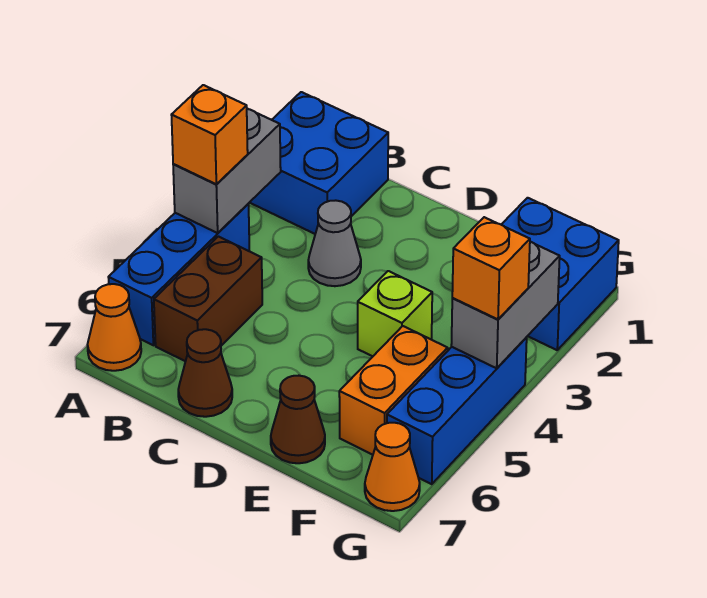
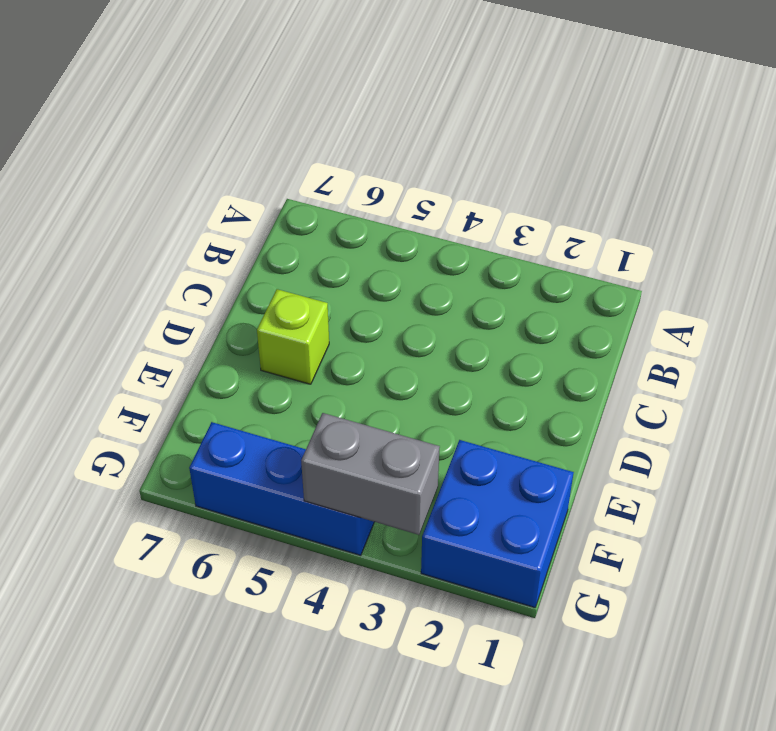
lime brick D6 level 1 -> lime brick E4 level 1
none -> blue brick A1:B2 level 1
none -> blue brick A4:A6 level 1
none -> orange cone A7 level 1

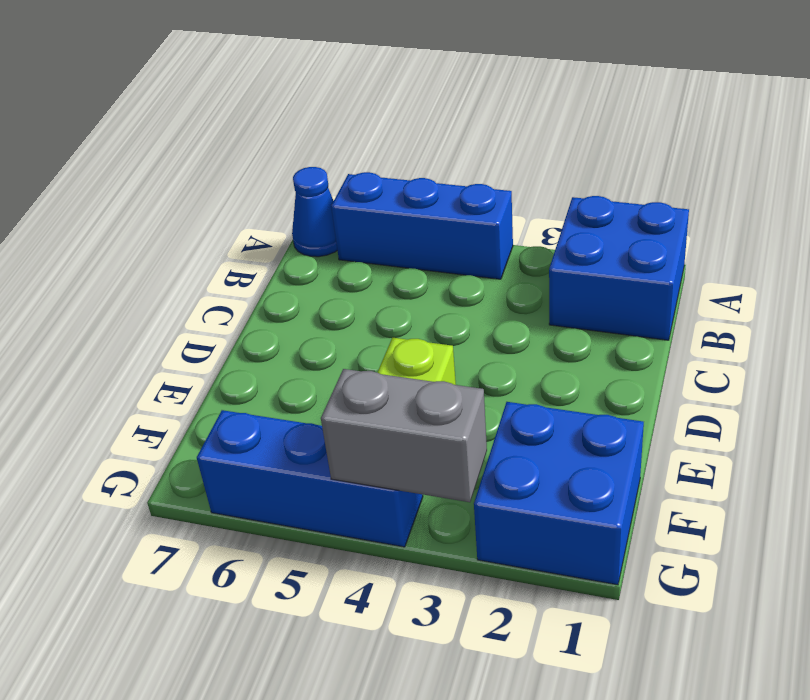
blue cone A7 level 1 -> orange cone A7 level 1
none -> brown brick B5:B6 level 1
none -> grey cone C3 level 1
none -> brown cone C7 level 1

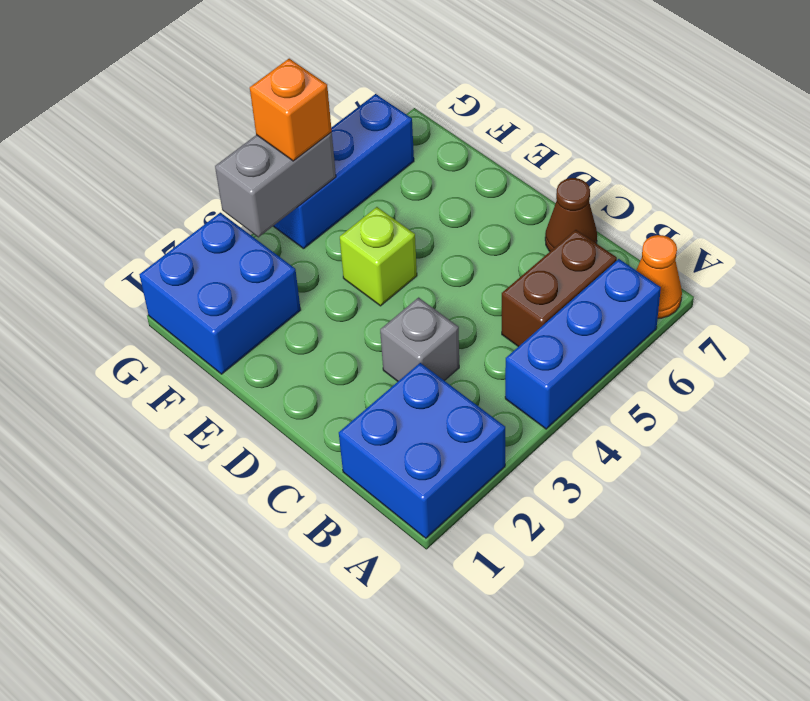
grey brick C3 level 1 -> grey cone C3 level 1
none -> brown cone E7 level 1
none -> orange brick F5:F6 level 1
none -> orange cone G7 level 1

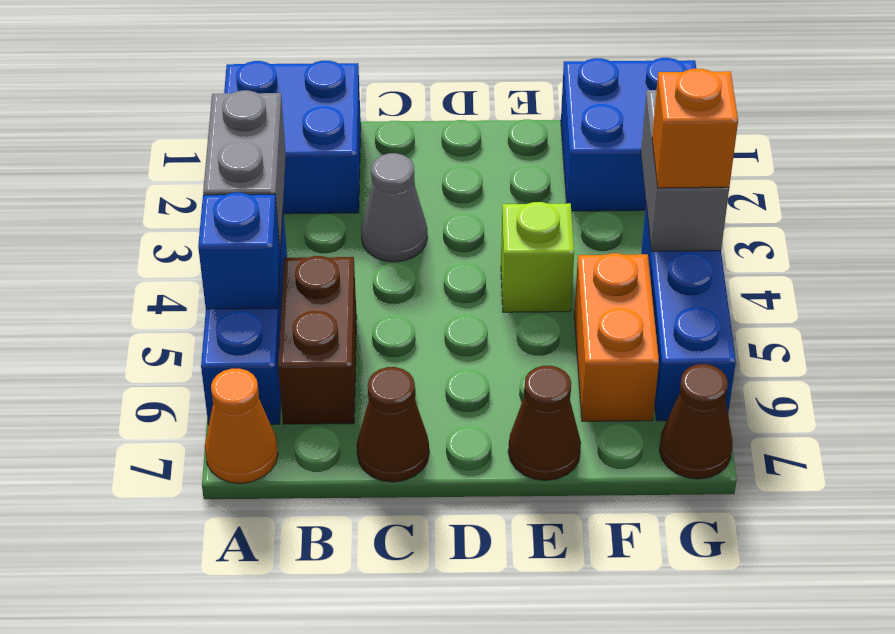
blue brick A5 level 2 -> none
brown cone G7 level 1 -> orange cone G7 level 1
none -> orange brick A4 level 3

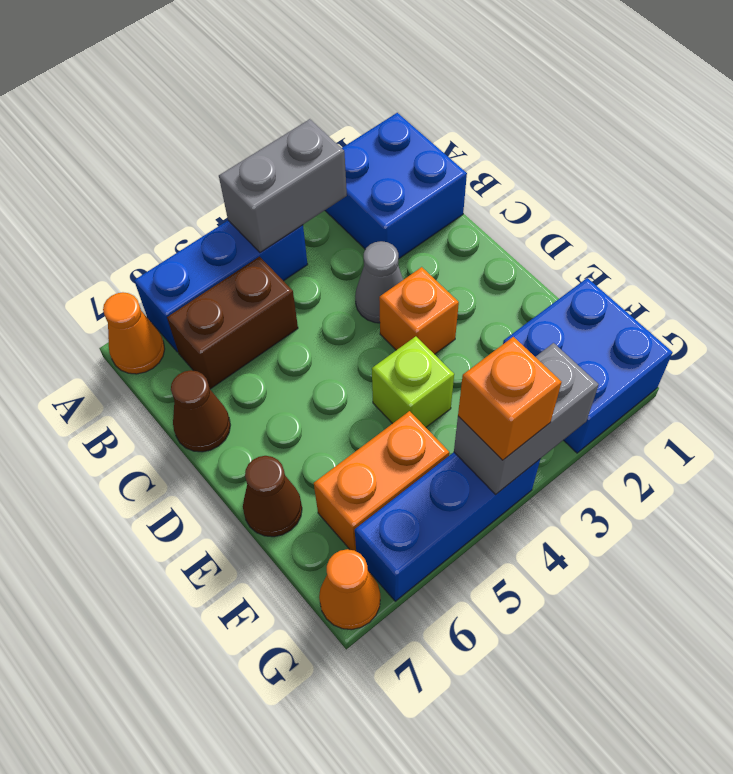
orange brick D3 level 1 -> orange brick A4 level 3

